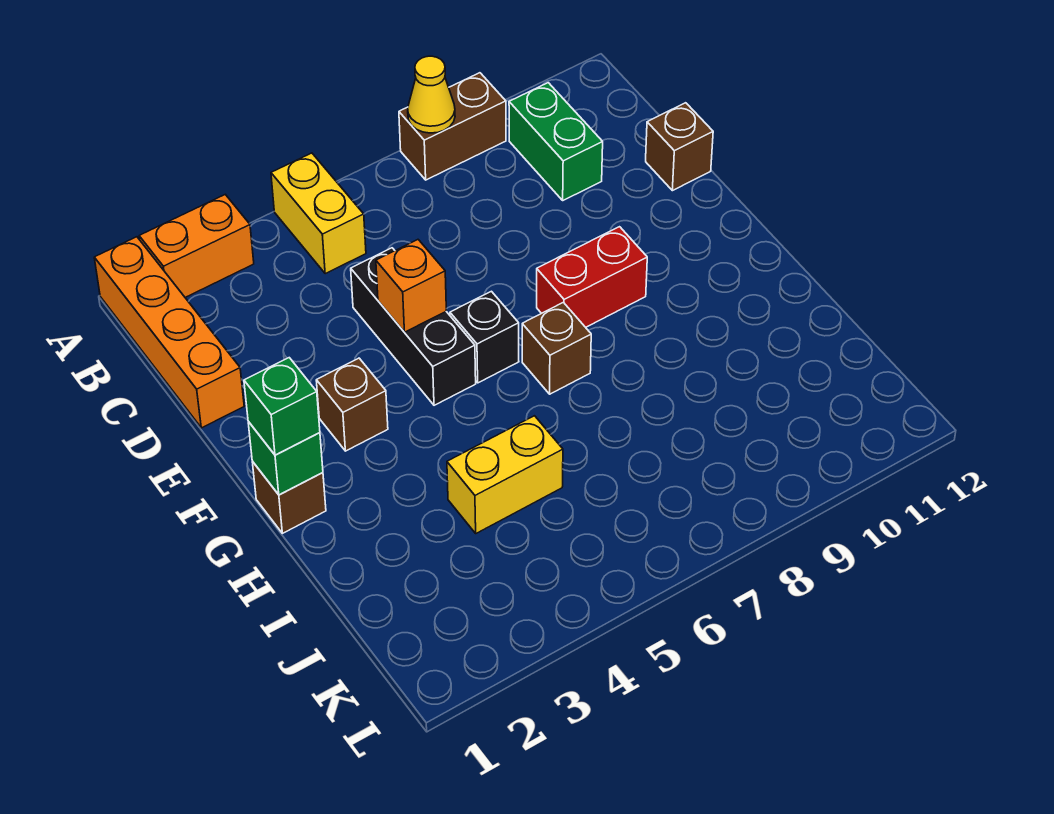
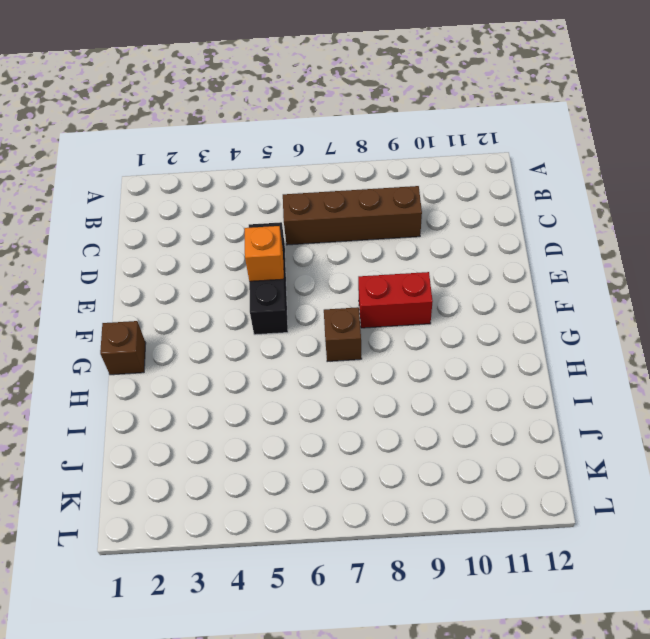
brown brick C6:C9 level 1 -> none
none -> orange brick A1:D1 level 1
none -> orange brick A2:A3 level 1
none -> yellow brick A5:B5 level 1

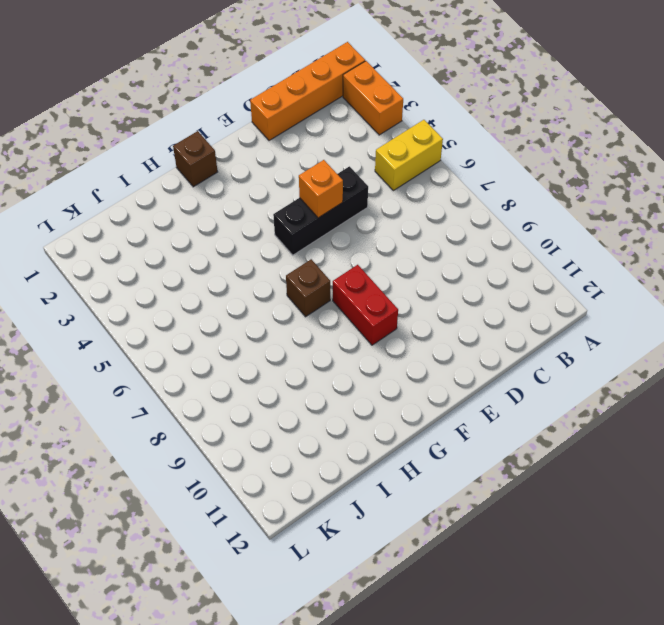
none -> brown brick A8:A9 level 1
none -> green brick B10:C10 level 1
none -> brown brick D12 level 1

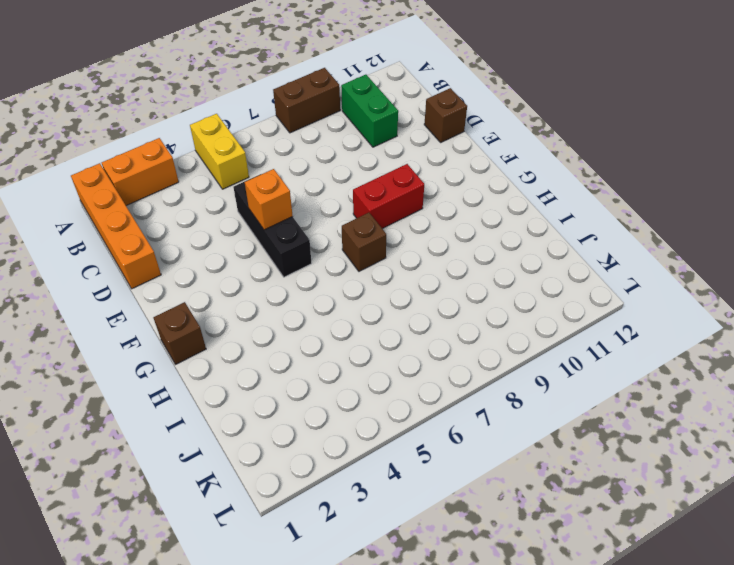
none -> brown brick F3 level 1
none -> black brick F6 level 1
none -> yellow brick I4:I5 level 1

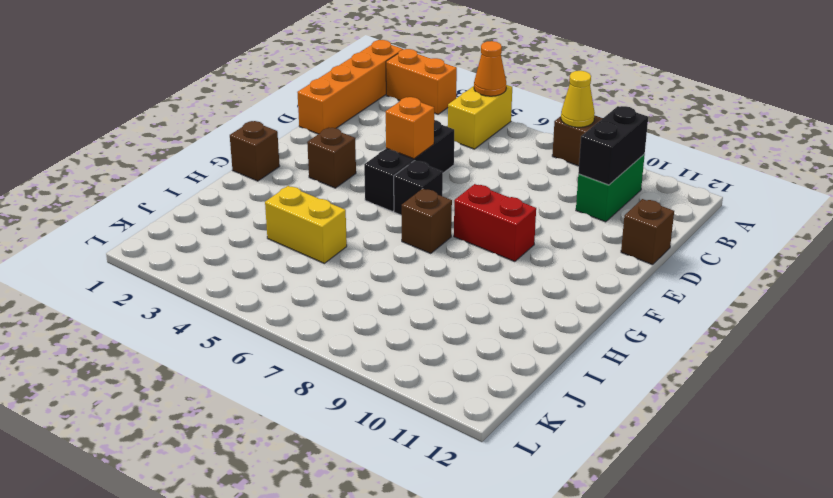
orange cone A5 level 2 -> none
black brick B10:C10 level 2 -> none
none -> green brick G1 level 2
none -> green brick G1 level 3

